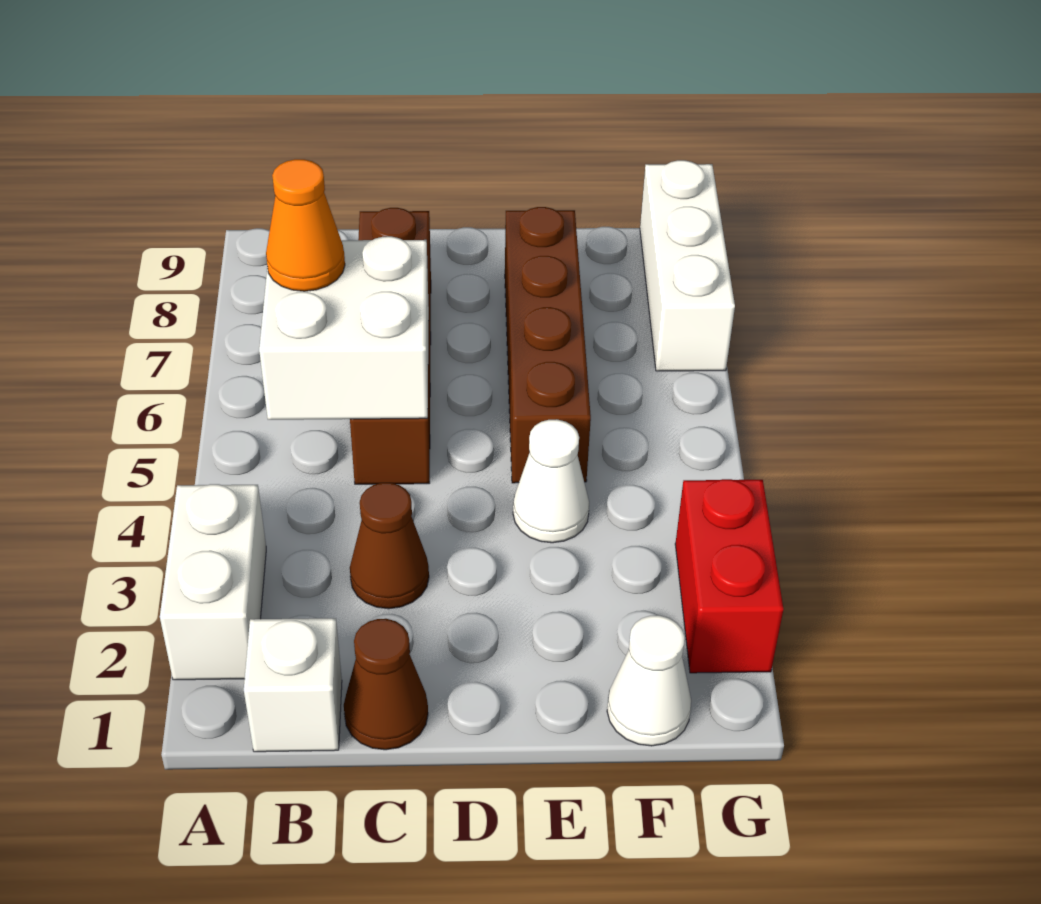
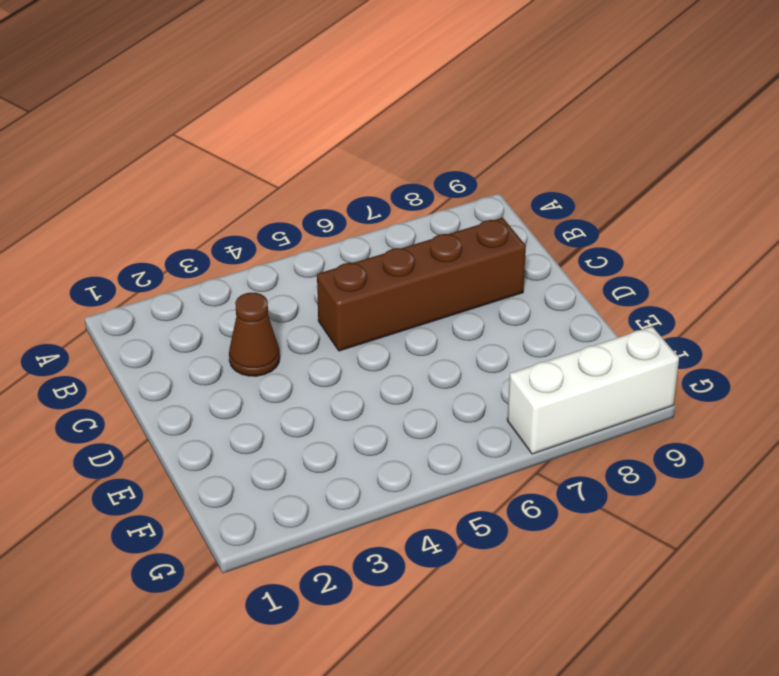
none -> white brick A2:A3 level 1
none -> white brick B1 level 1
none -> brown cone C1 level 1

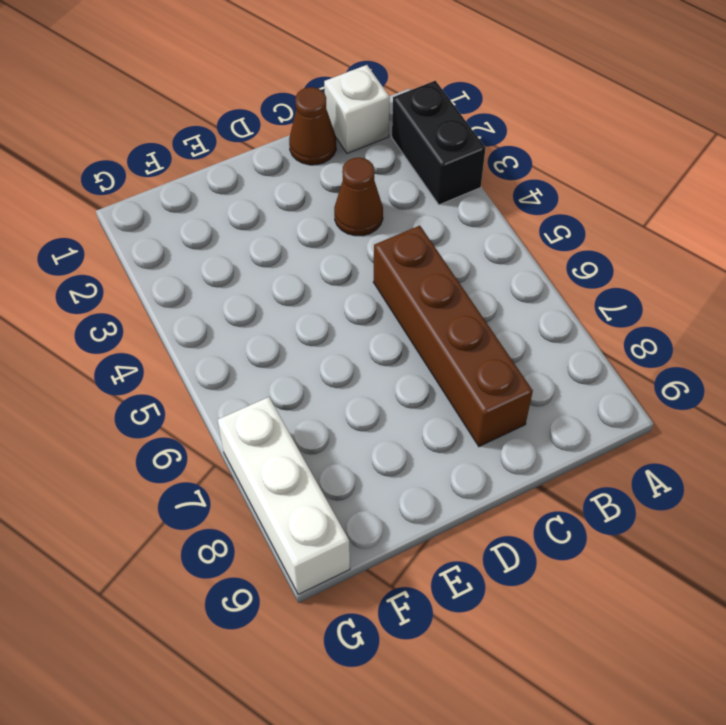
black brick A2:A3 level 1 -> white brick A2:A3 level 1
none -> white cone E4 level 1
none -> brown brick E5:E8 level 1
none -> white cone F1 level 1

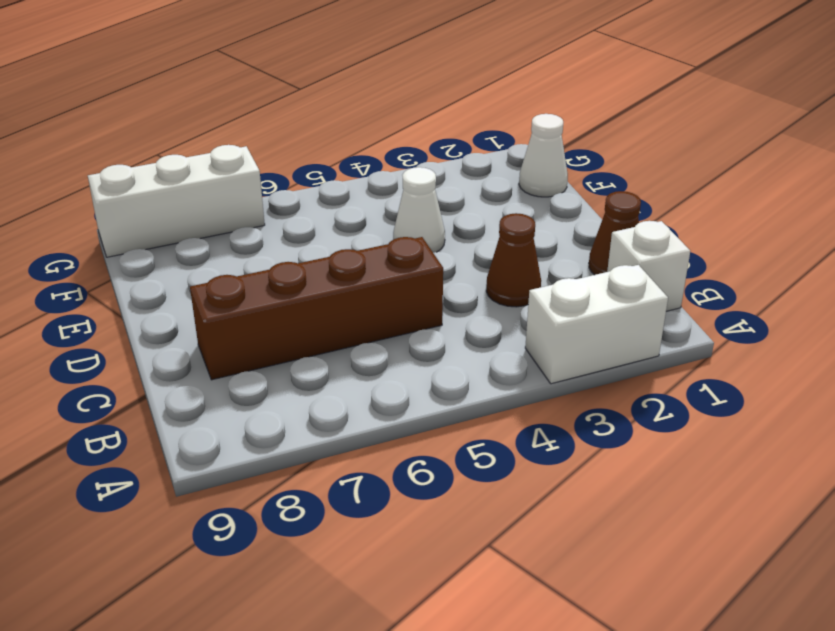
none -> brown brick E5:E8 level 1
none -> red brick G2:G3 level 1
none -> white brick B5:C6 level 2

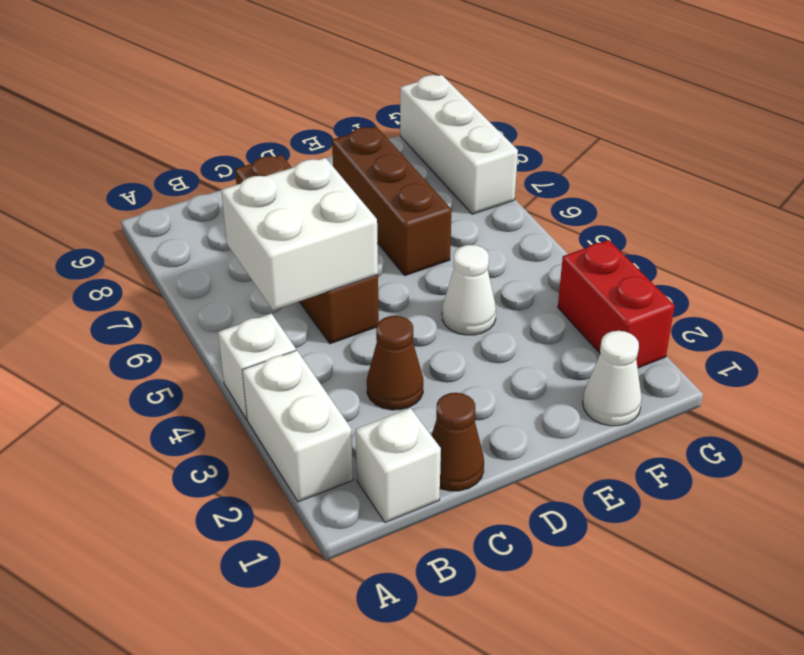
white brick A4 level 1 -> none
brown brick E6:E8 level 1 -> brown brick E5:E8 level 1
none -> orange cone B6 level 3

